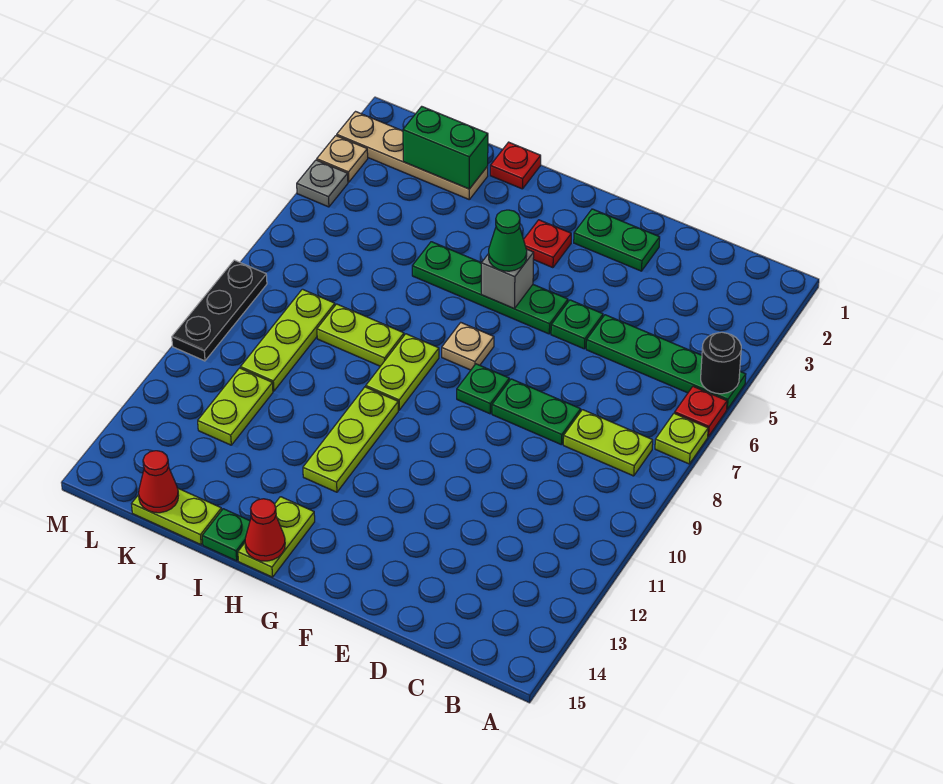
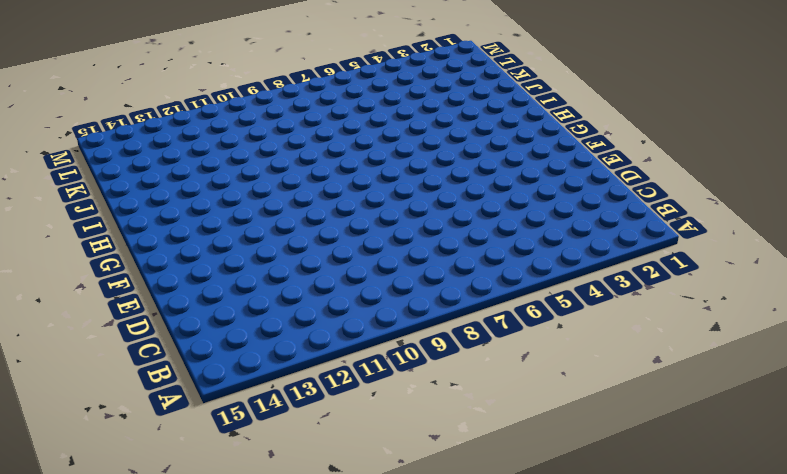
none -> green plate A5:D5 level 1
none -> red plate A6 level 1
none -> lime plate A7 level 1
none -> lime plate B8:C8 level 1

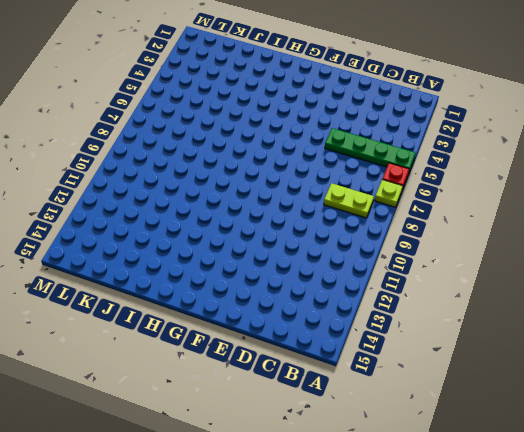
none -> green plate D8:E8 level 1
none -> green plate E2:F2 level 1
none -> green plate E5 level 1
none -> green plate F5:I5 level 1

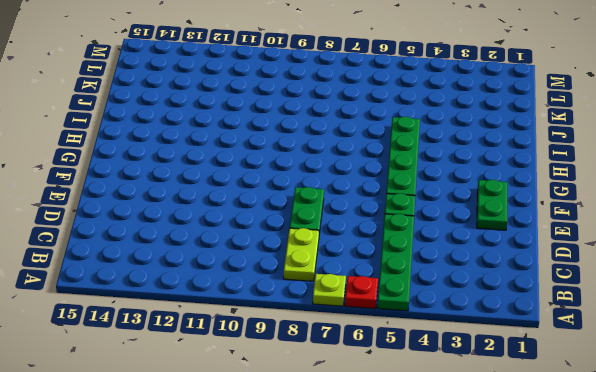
none -> green plate F8 level 1
none -> red plate G3 level 1
none -> tan plate G7 level 1
none -> lime plate H8:H9 level 1

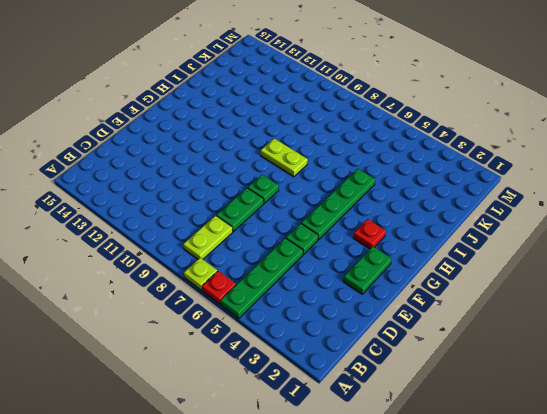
none -> tan plate G7 level 1
none -> lime plate H10:H12 level 1
none -> lime plate H14:H15 level 1
none -> red plate I1 level 1

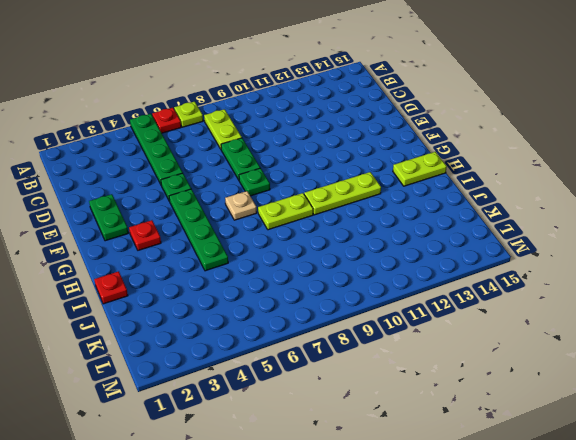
none -> lime plate I8:J8 level 1
none -> green plate I15 level 1
none -> tan plate J2:M2 level 1
none -> lime plate J15:K15 level 1

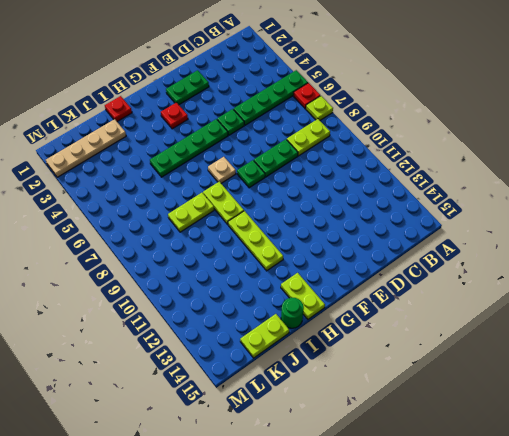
green round brick I15 level 1 -> green plate I15 level 1
none -> lime plate K8:K10 level 1
none -> lime plate K11:K12 level 1
none -> tan plate M3 level 1
none -> grey plate M4 level 1

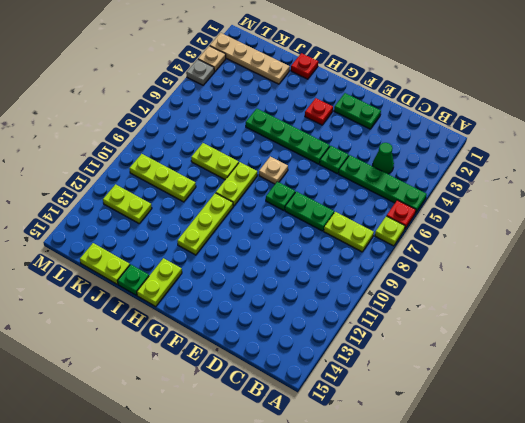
green cone C4 level 1 -> green cone G5 level 3
lime plate J10:L10 level 1 -> lime plate K8:K10 level 1
lime plate K12:L12 level 1 -> lime plate K11:K12 level 1
none -> black plate M8:M10 level 1
none -> black round brick A5 level 2
none -> grey brick G5 level 2
none -> red cone H15 level 2

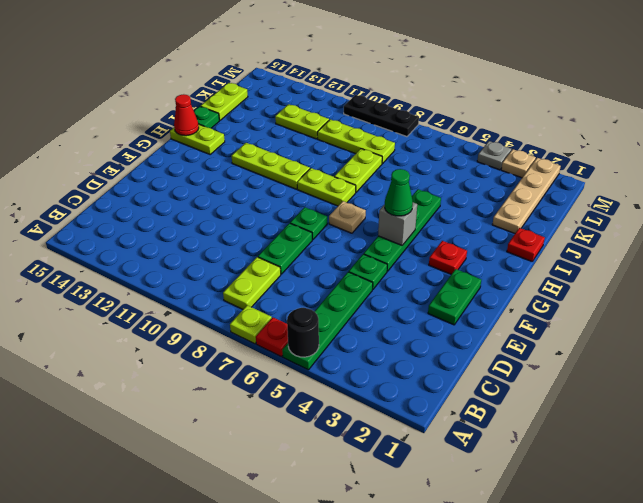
none -> green brick J2:K2 level 2
none -> red cone K15 level 2

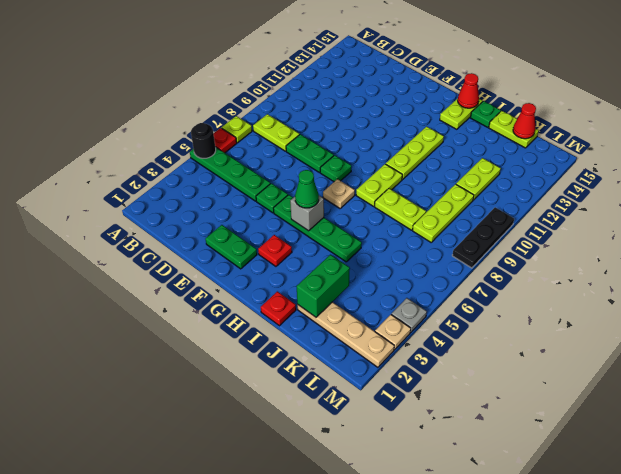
green brick J2:J3 level 2 -> green brick J2:K2 level 2

